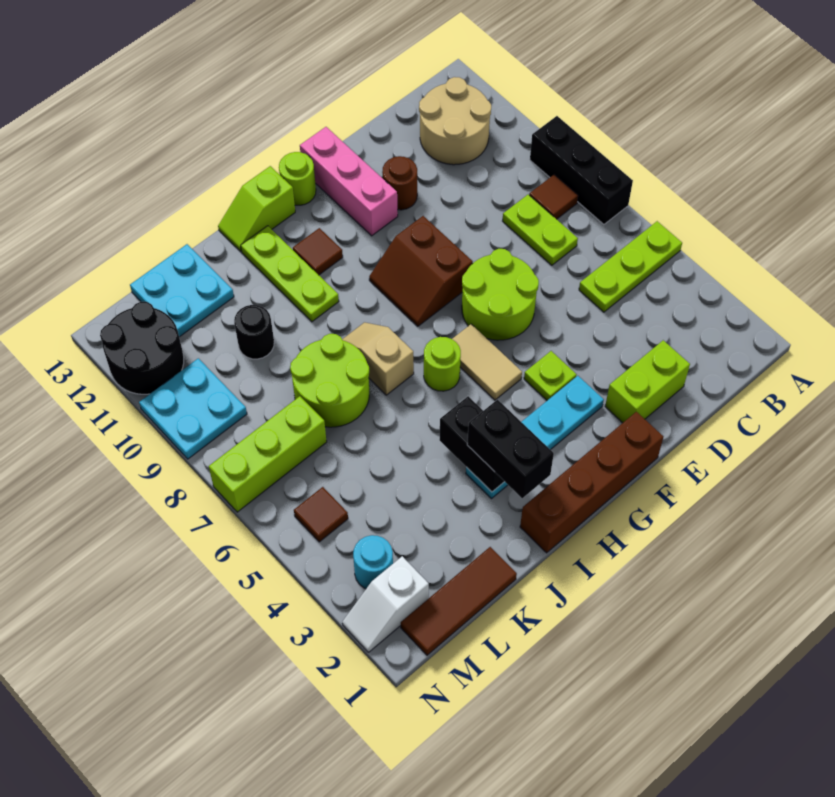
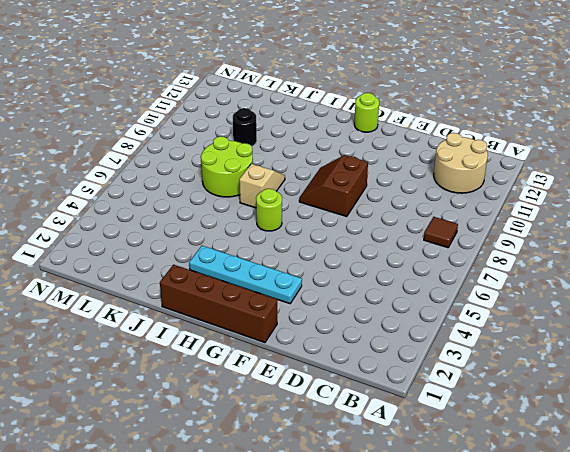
none -> lime plate A5:C5 level 1
none -> black brick A7:A9 level 1
none -> lime plate C7:C8 level 1
none -> lime brick D2:E2 level 1

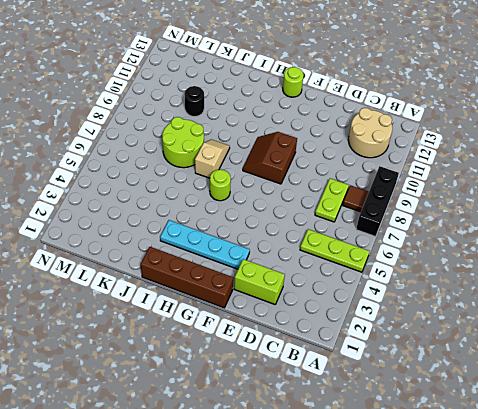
none -> lime round brick E6:F7 level 1
none -> brown round brick E11 level 1
none -> lime plate F4 level 1
none -> pink brick F11:F13 level 1

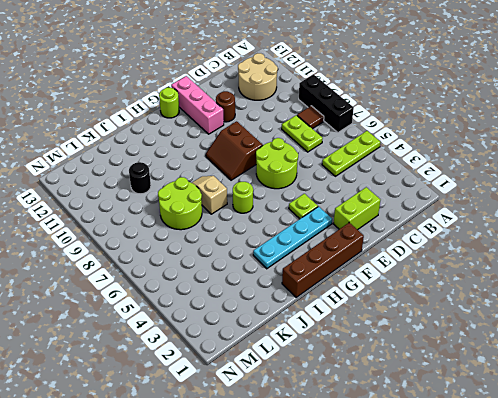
none -> tan tile G5:G6 level 1
none -> brown tile H11 level 1
none -> lime slope H13:I13 level 1 top H
none -> lime plate I10:I12 level 1

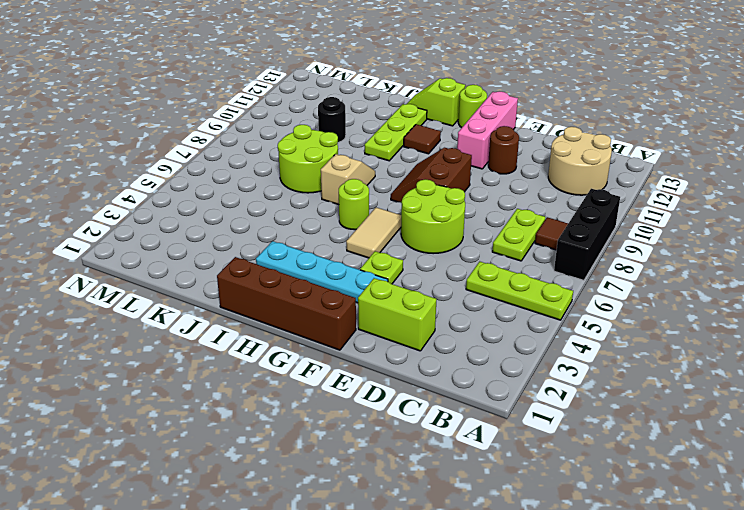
none -> brown tile K1:M1 level 1
none -> cyan plate K12:L13 level 1
none -> lime brick L7:N7 level 1
none -> white slope M2:N2 level 1 top M

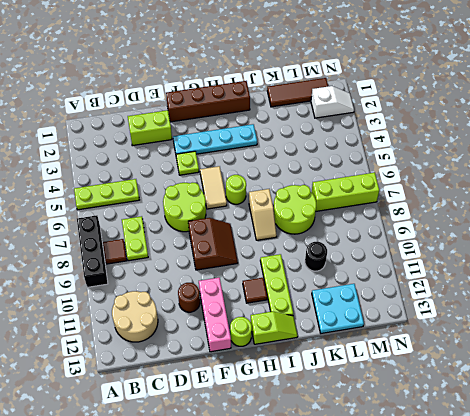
none -> cyan round brick M3 level 1
none -> brown tile M5 level 1
none -> cyan plate M9:N10 level 1
none -> black round brick M11:N12 level 1

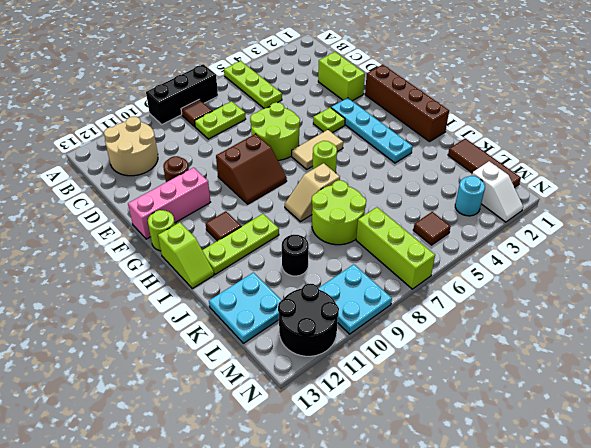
none -> black brick I3:I4 level 2
none -> black brick I2:I3 level 3

